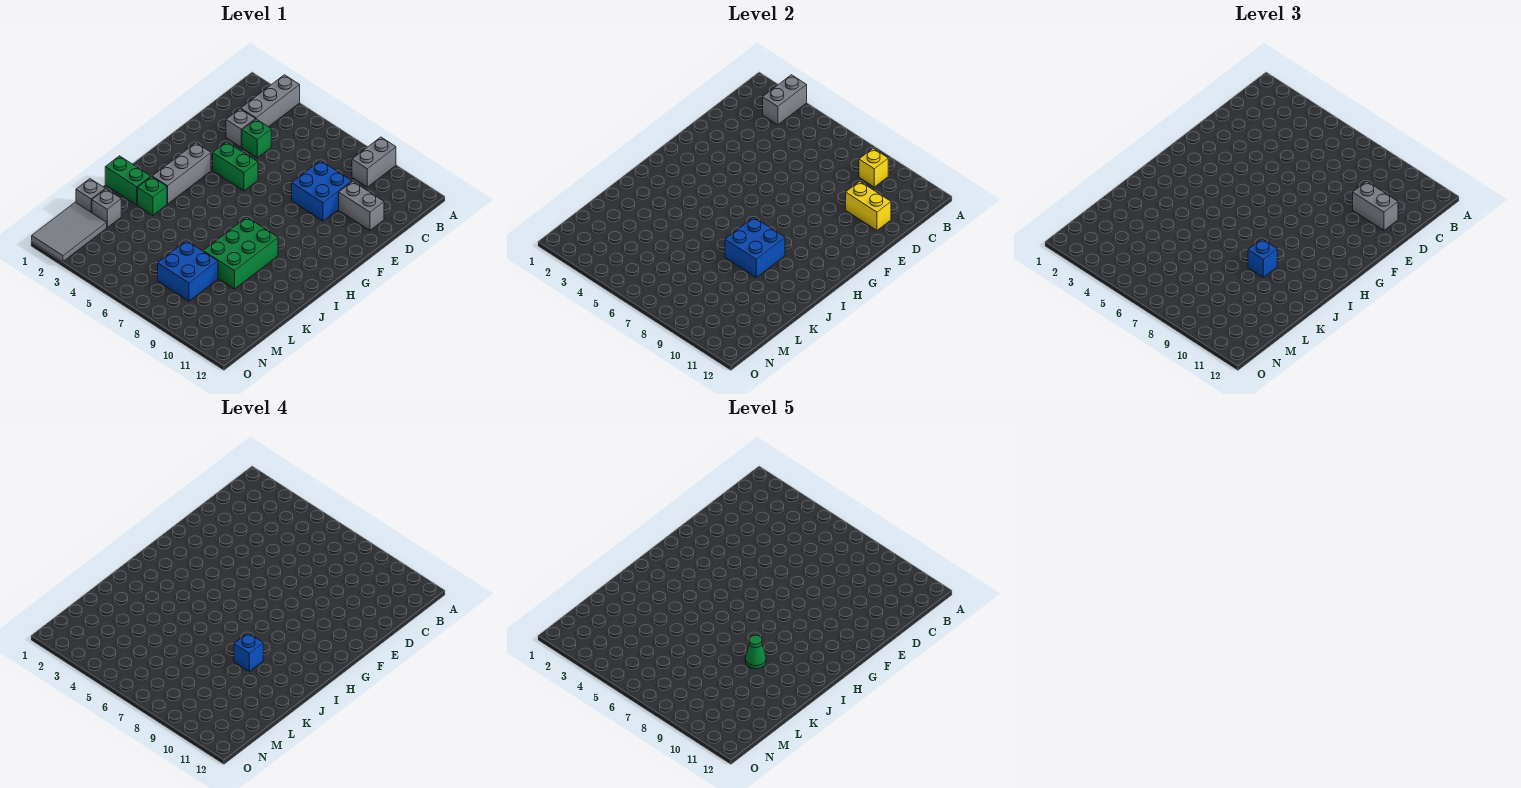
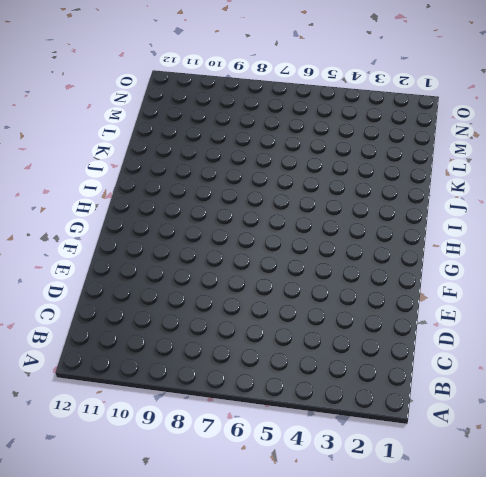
none -> grey brick A3:C3 level 1
none -> grey brick A9:B9 level 1
none -> grey brick D3 level 1

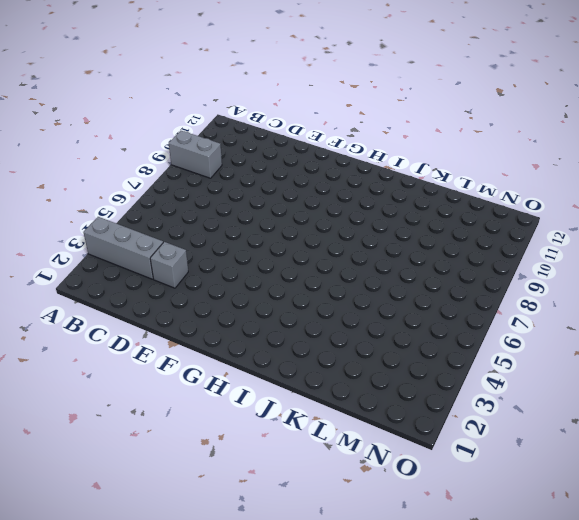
none -> green brick D4 level 1
none -> blue brick D8:E9 level 1
none -> grey brick D10:D11 level 1

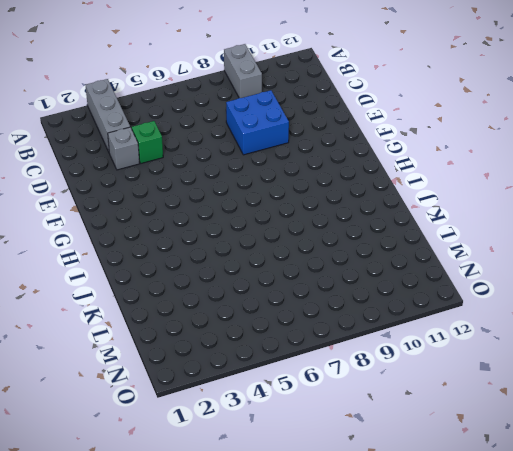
none -> grey brick D10:D11 level 1
none -> green brick F4:F5 level 1
none -> grey brick G3:I3 level 1

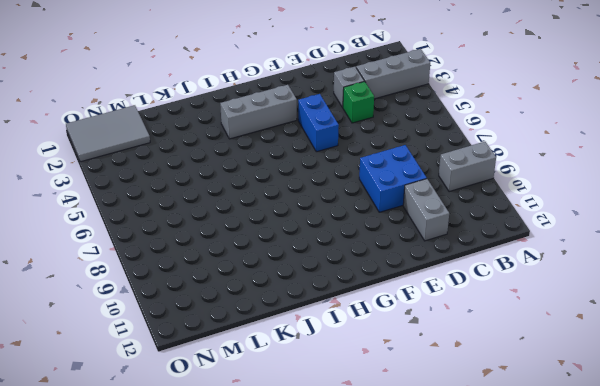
blue brick F4:F5 level 1 -> green brick F4:F5 level 1
none -> green brick I8:K9 level 1
none -> green brick J1:J2 level 1
none -> green brick J3 level 1

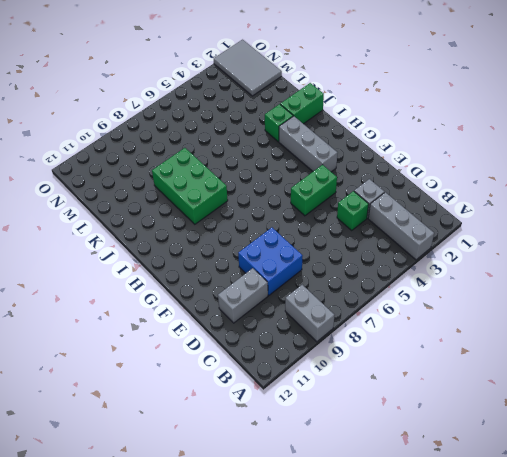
none -> grey brick L1 level 1
none -> grey brick L2 level 1
none -> blue brick L7:M8 level 1

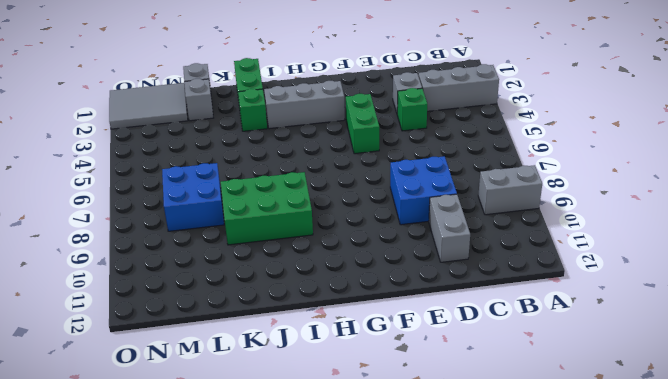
none -> grey brick A3:B3 level 2
none -> yellow brick B9 level 2
none -> yellow brick D10:D11 level 2

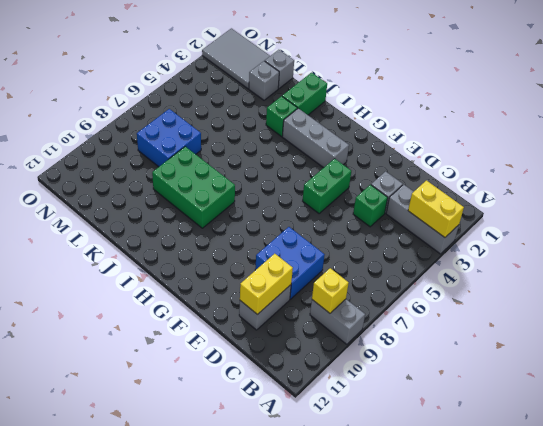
yellow brick A3:B3 level 2 -> grey brick A3:B3 level 2
none -> blue brick I8:J9 level 2
none -> grey brick D10:D11 level 3
none -> blue brick J9 level 3

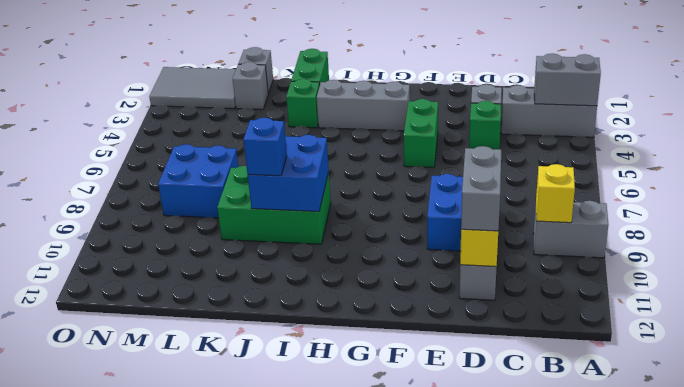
none -> blue brick J9 level 4
none -> green cone J9 level 5

